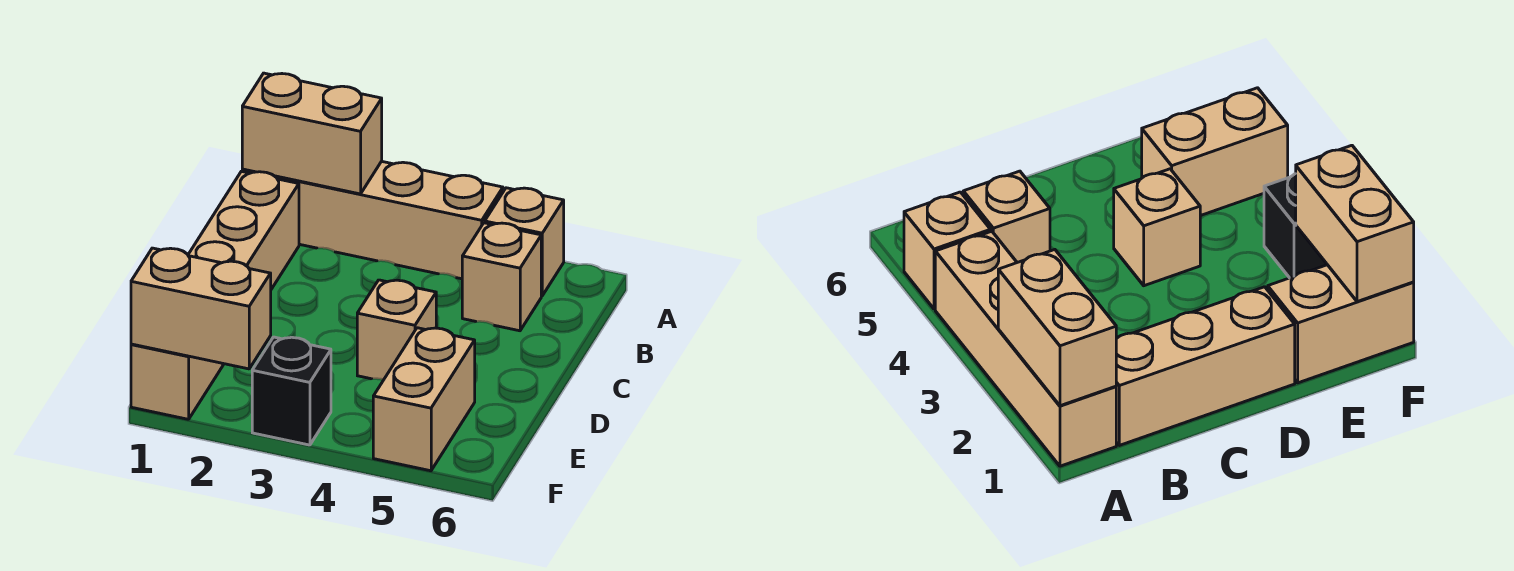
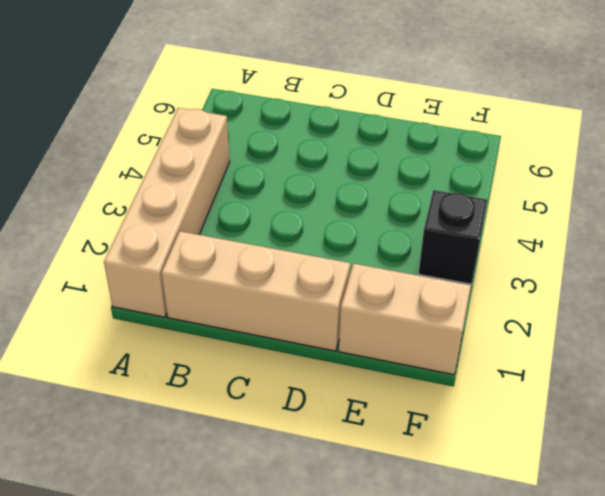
none -> tan brick A5 level 1
none -> tan brick B5 level 1

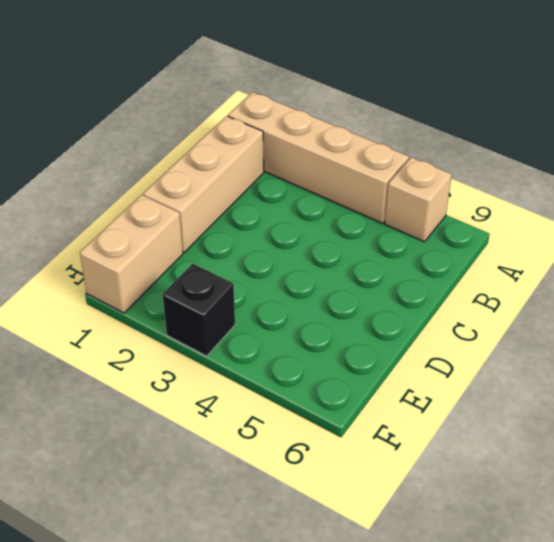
none -> tan brick B5 level 1
none -> tan brick D4 level 1

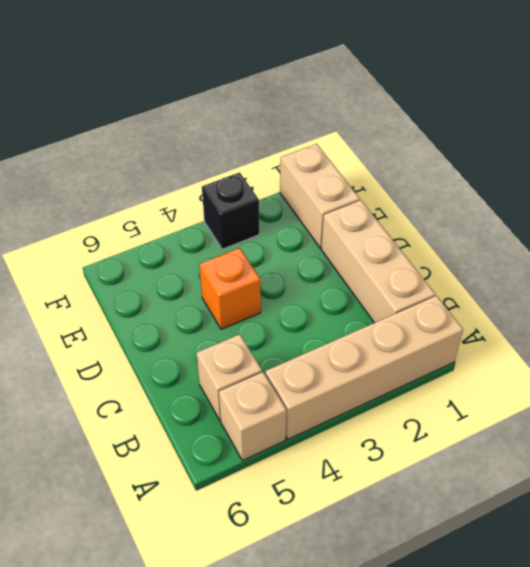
orange brick D4 level 1 -> tan brick D4 level 1
none -> tan brick E5:F5 level 1
none -> tan brick A1:A2 level 2

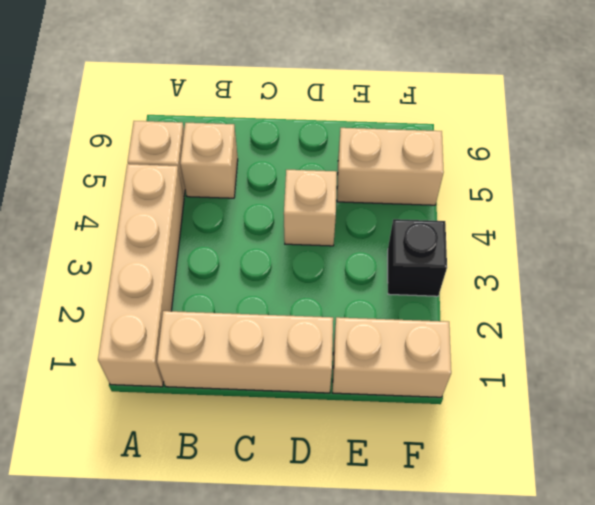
none -> tan brick A1:A2 level 2
none -> tan brick F1:F2 level 2

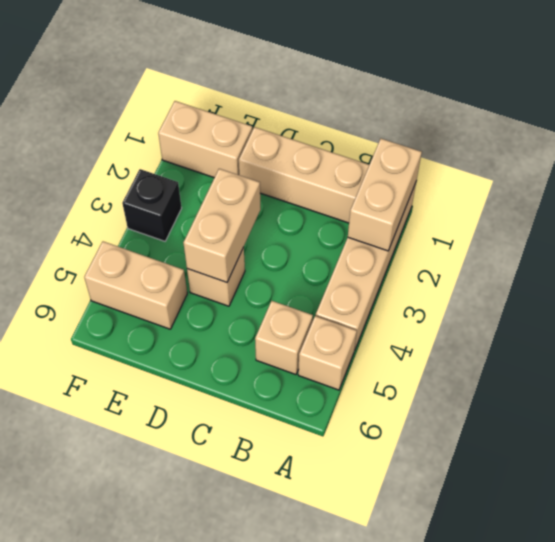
tan brick D3:D4 level 2 -> tan brick F1:F2 level 2

